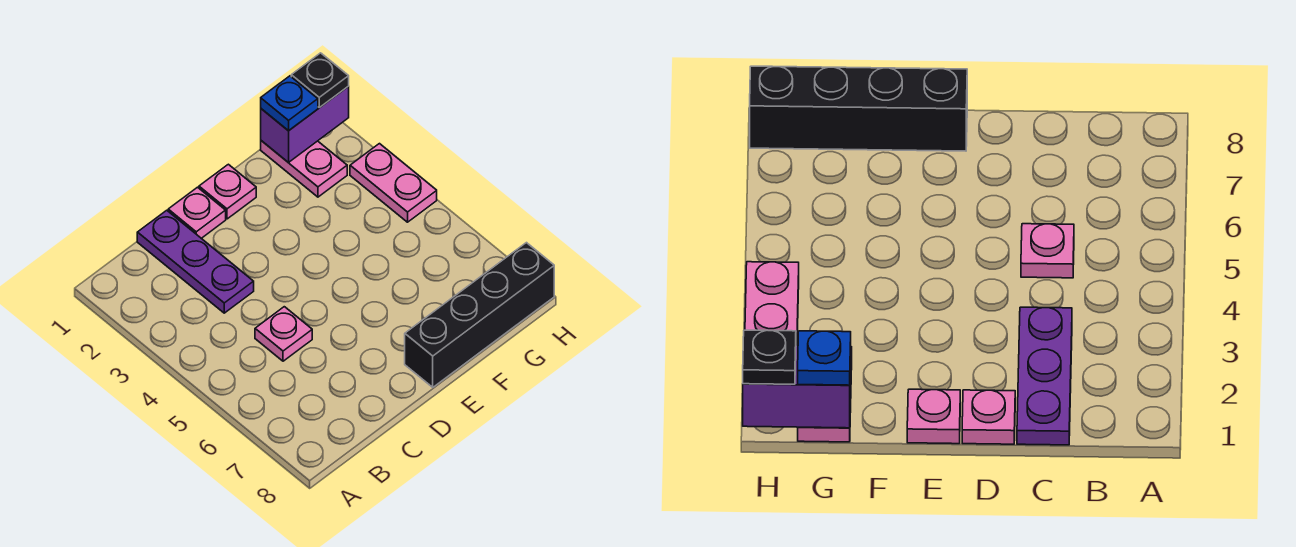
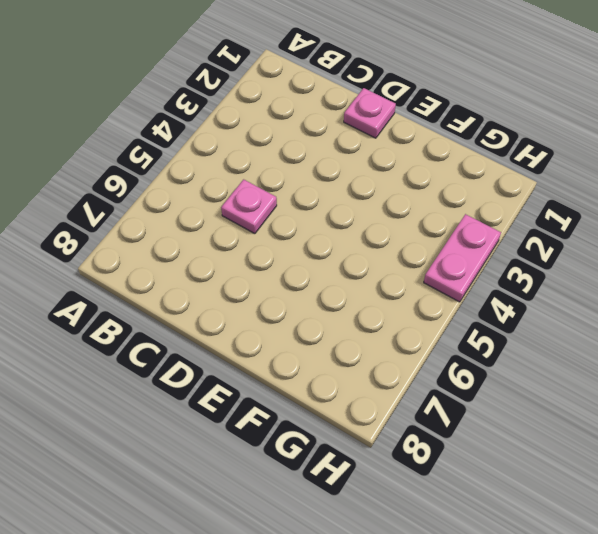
none -> purple plate C1:C3 level 1
none -> pink plate E1 level 1

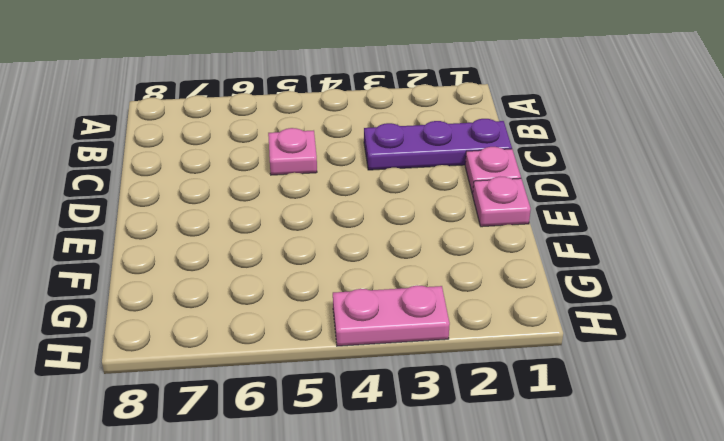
none -> black brick E8:H8 level 1
none -> pink plate G1:G2 level 1

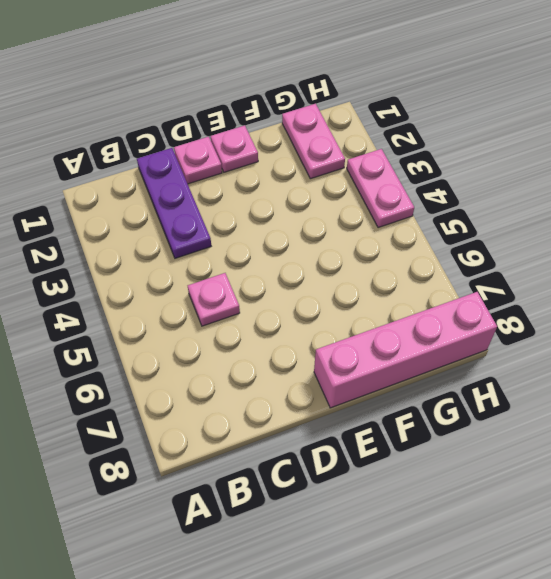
pink brick E8:H8 level 1 -> black brick E8:H8 level 1
none -> purple brick G1:H1 level 2
none -> blue plate G1 level 3

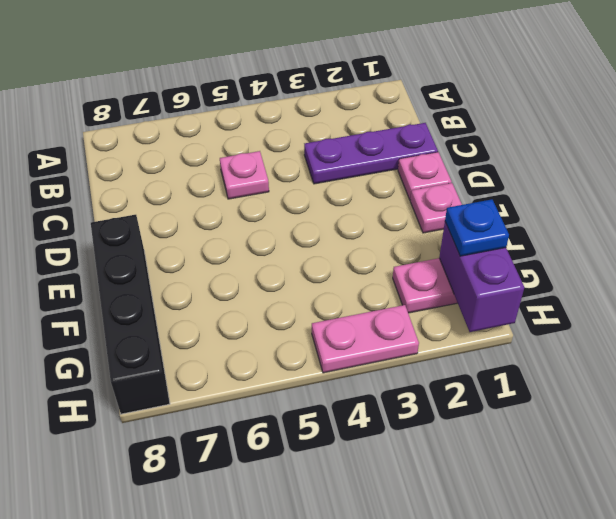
none -> black plate H1 level 3

